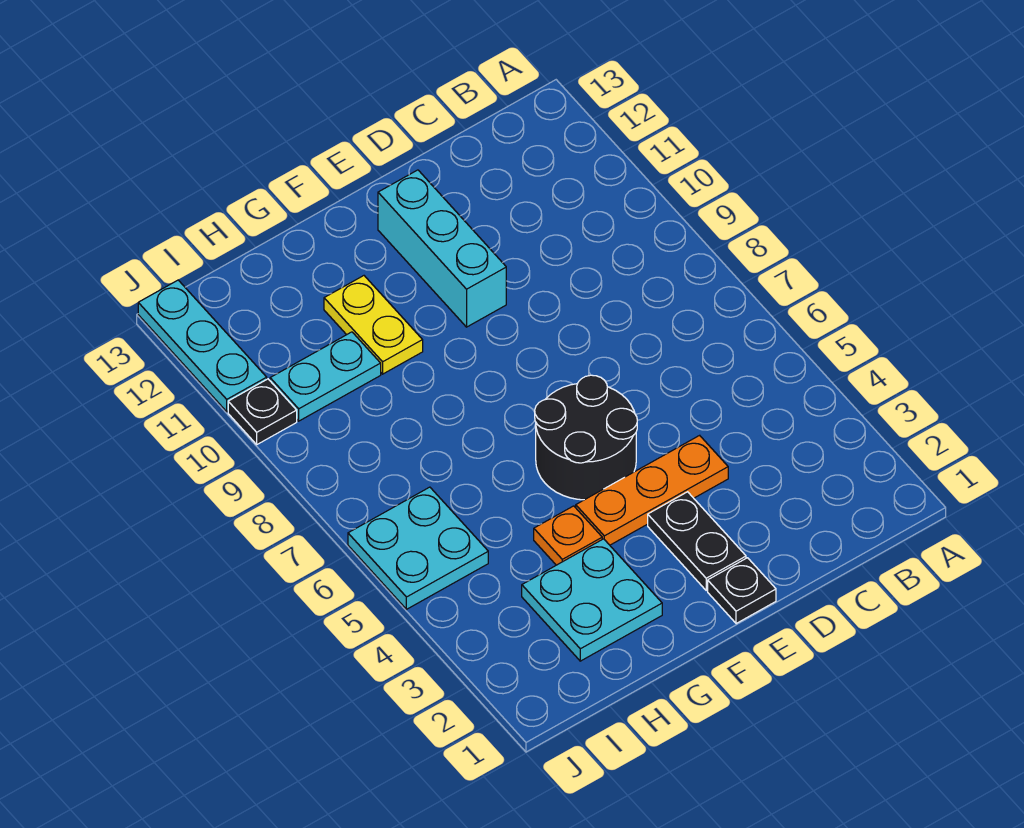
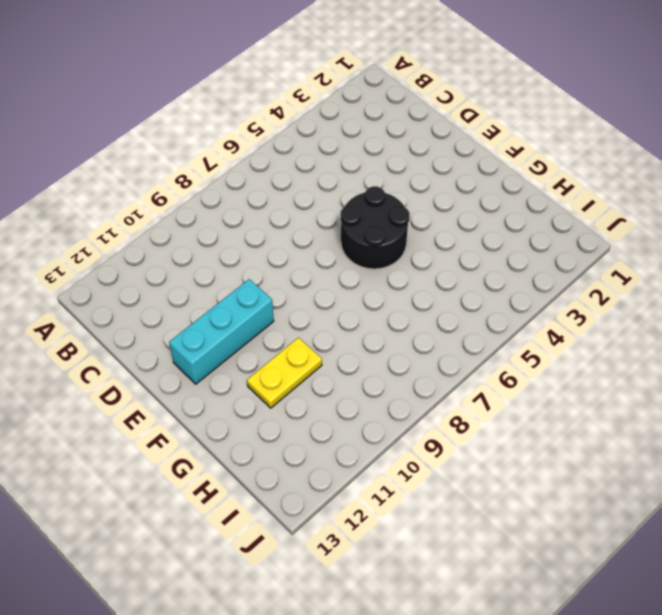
none -> orange plate D4:F4 level 1
none -> black plate E1 level 1
none -> black plate E2:E3 level 1

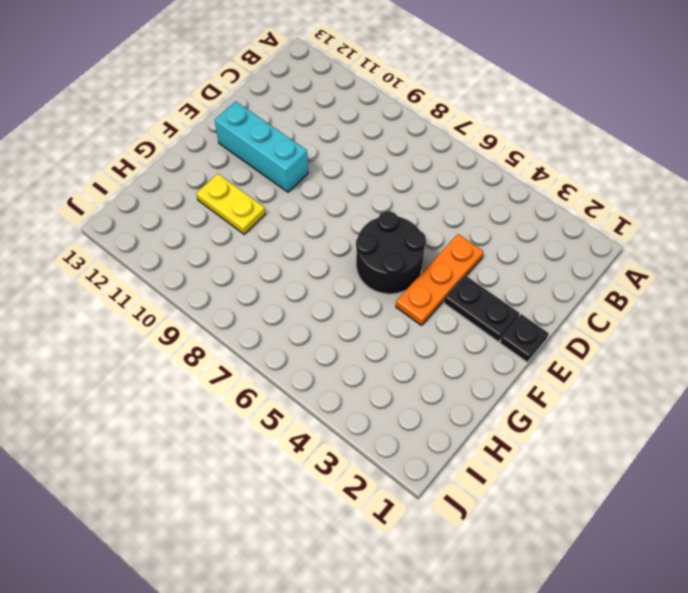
none -> cyan plate G2:H3 level 1
none -> orange plate G4 level 1
none -> cyan plate H10:I10 level 1

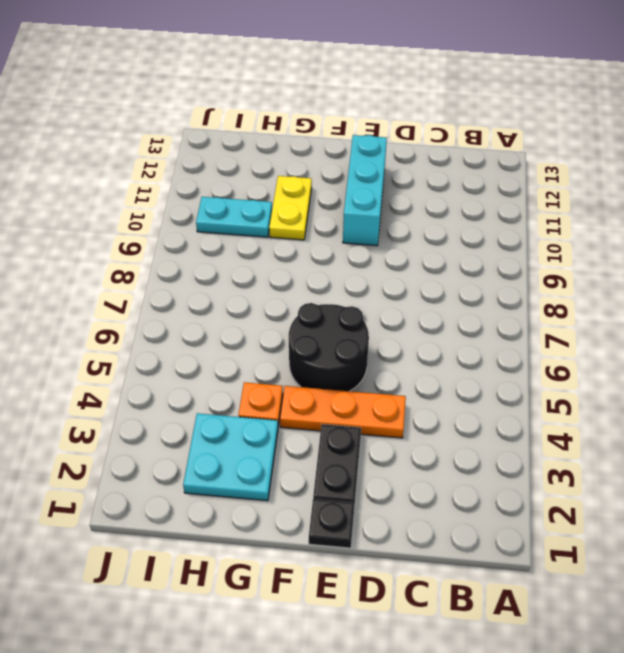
none -> cyan plate I5:J6 level 1
none -> black plate J10 level 1
none -> cyan plate J11:J13 level 1

